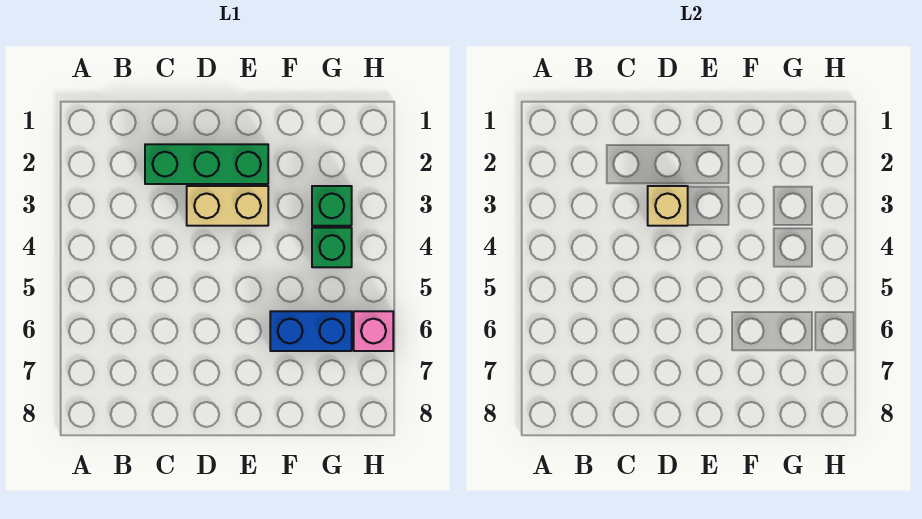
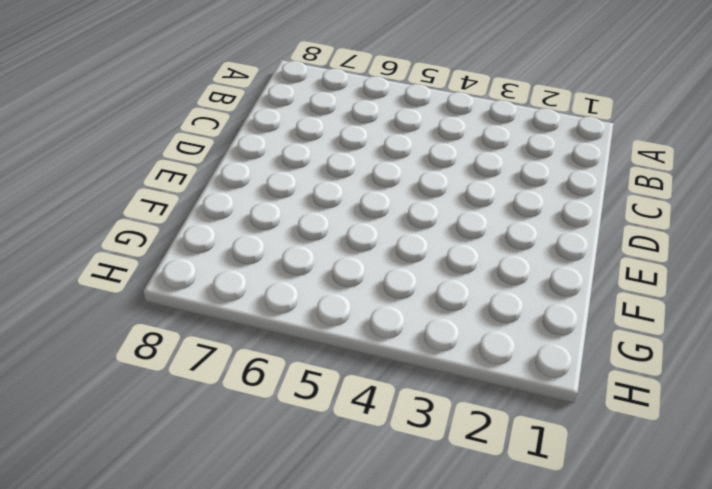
none -> green brick C2:E2 level 1
none -> tan brick D3:E3 level 1

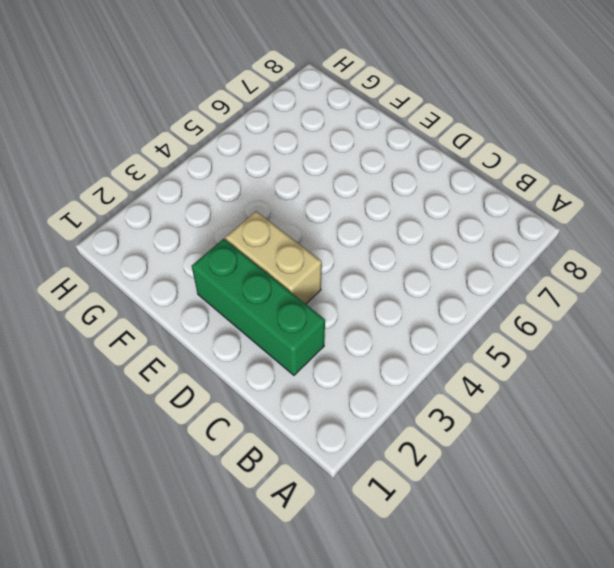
none -> blue brick F6:G6 level 1
none -> green brick G3 level 1

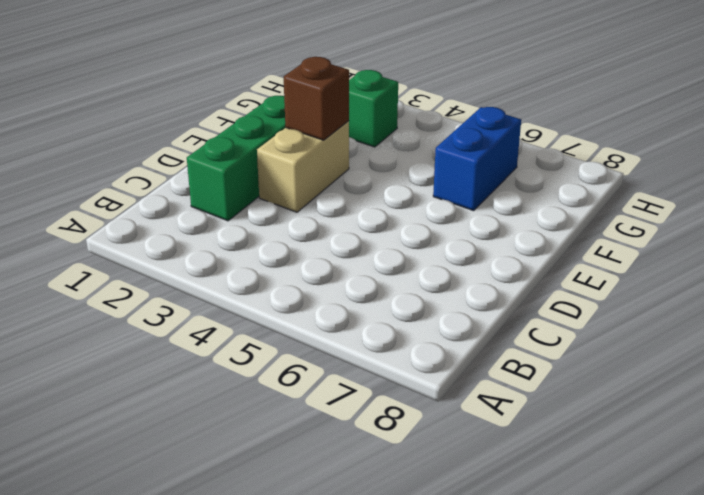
brown brick E3 level 2 -> none
none -> green brick G4 level 1
none -> pink brick H6 level 1

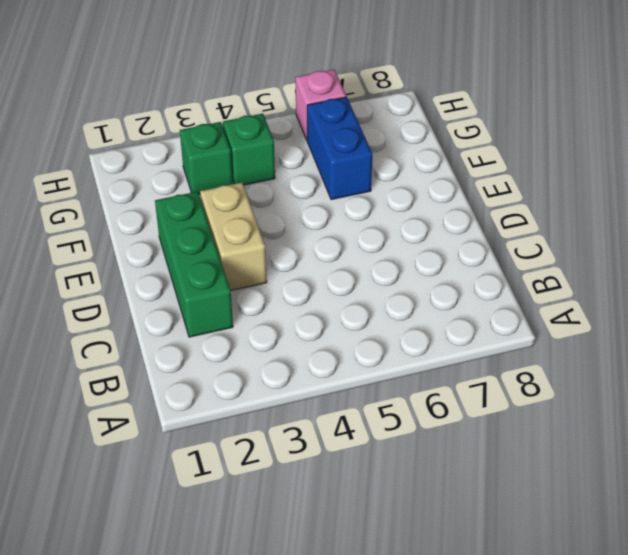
none -> tan brick D3 level 2

